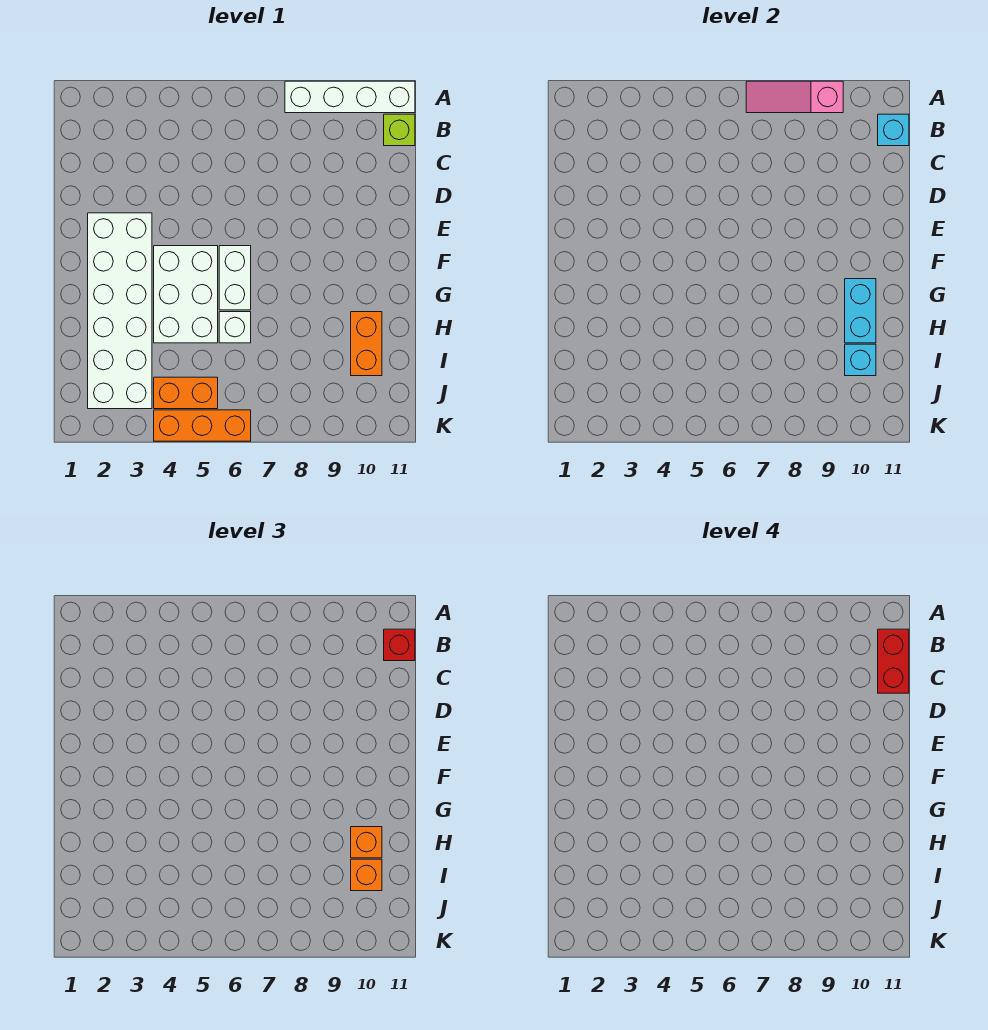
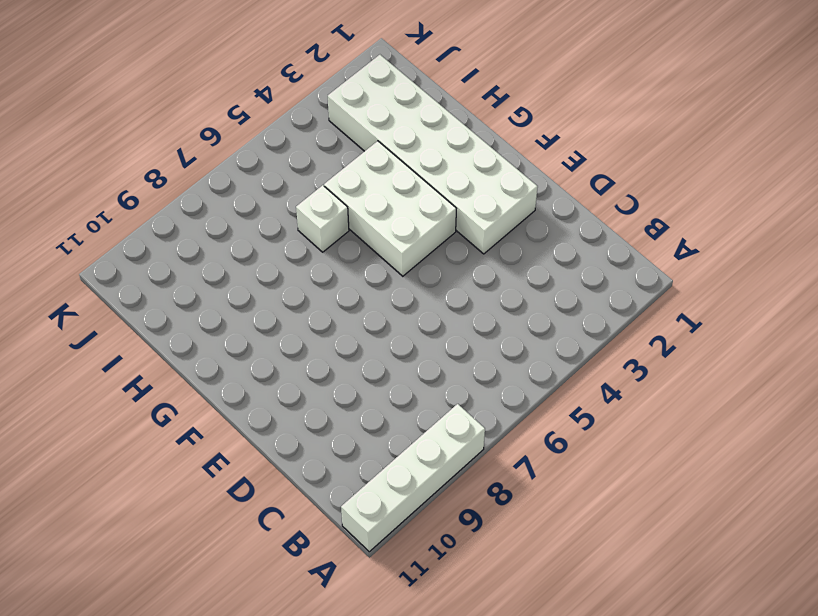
none -> lime brick B11 level 1
none -> white brick F6:G6 level 1
none -> orange brick H10:I10 level 1

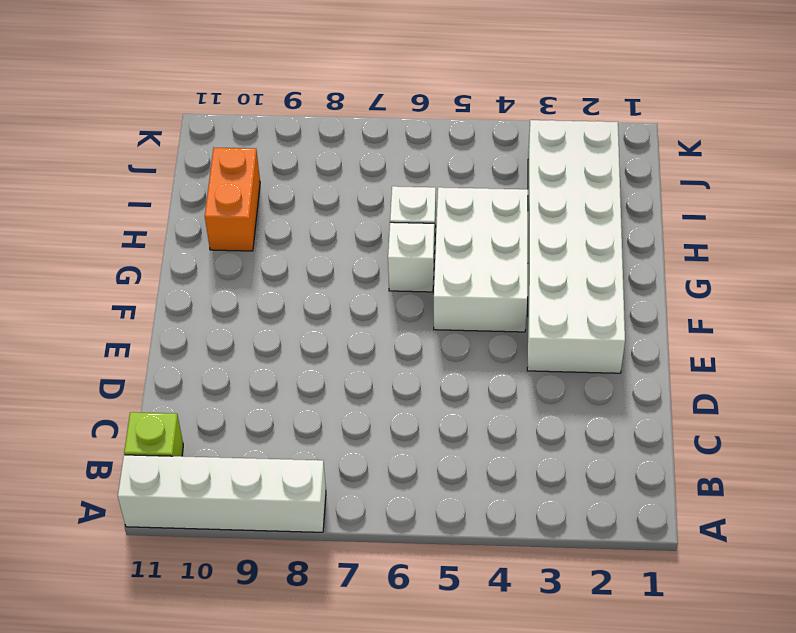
white brick G6 level 1 -> white brick F6:G6 level 1
none -> orange brick J4:J5 level 1
none -> orange brick K4:K6 level 1
none -> pink slope A7:A9 level 2 top 9

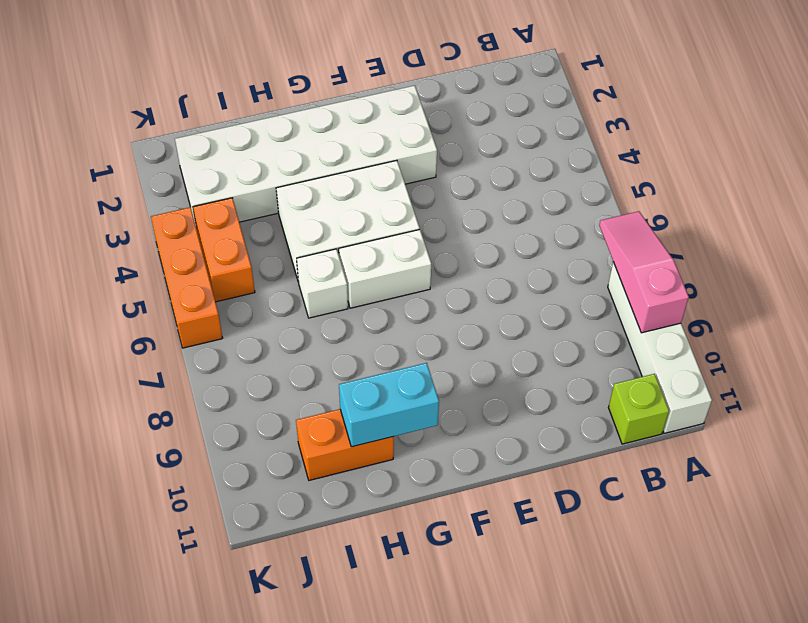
none -> cyan brick B11 level 2
none -> cyan brick I10 level 2
none -> red brick B11 level 3

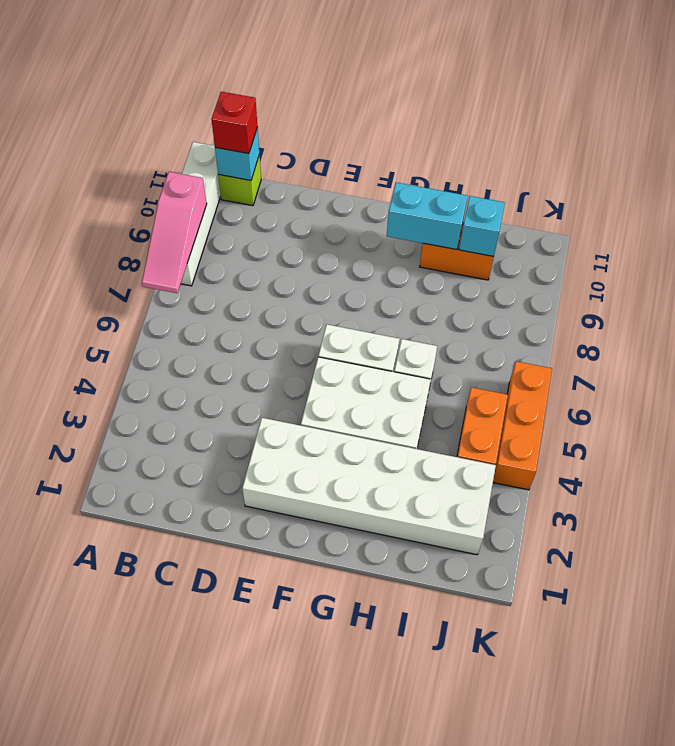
none -> orange brick H10 level 3
none -> orange brick I10 level 3
none -> red brick B11:C11 level 4

